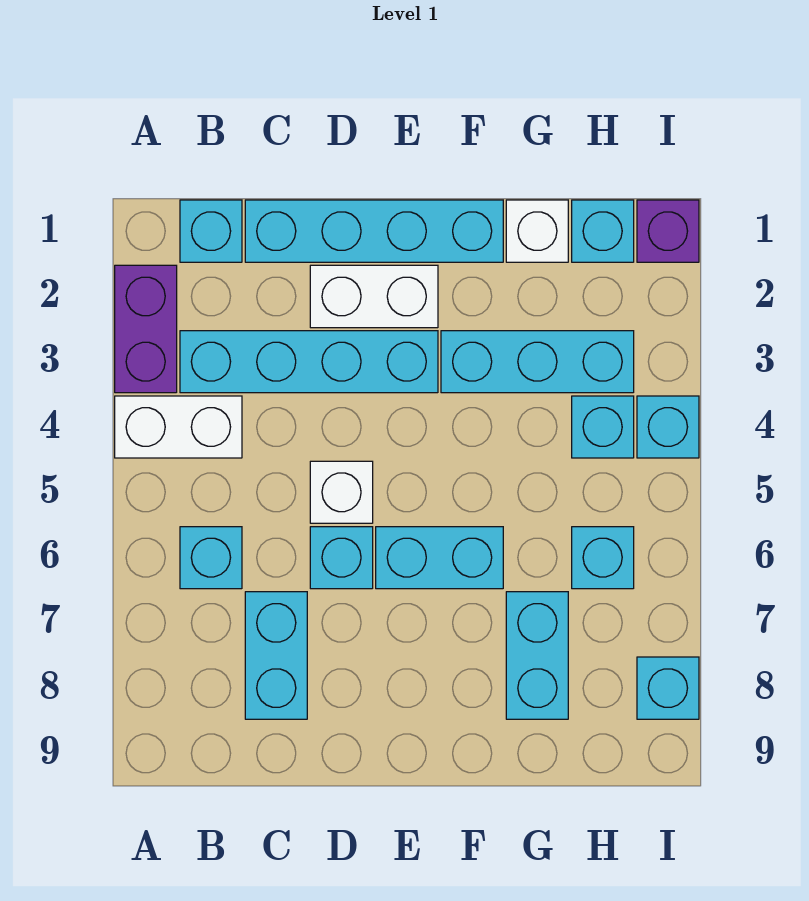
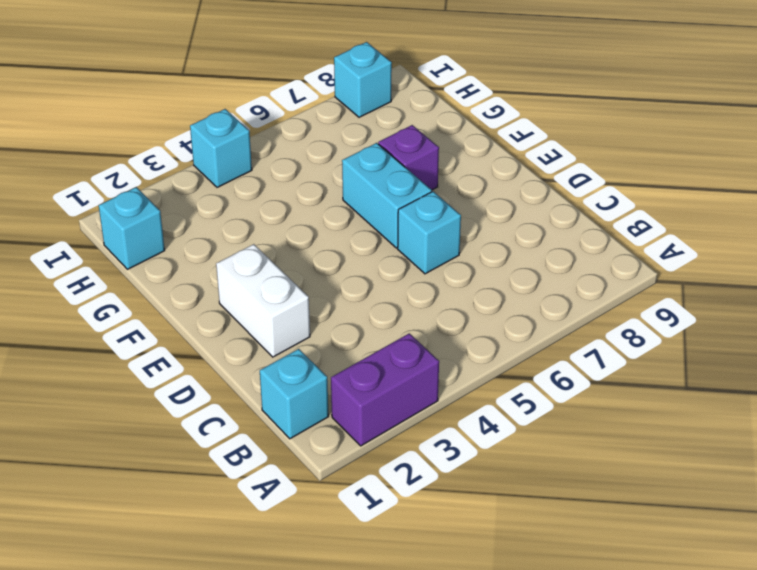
purple brick F7 level 1 -> purple brick I1 level 1
none -> white brick A4:B4 level 1
none -> cyan brick B3:E3 level 1
none -> cyan brick B6 level 1

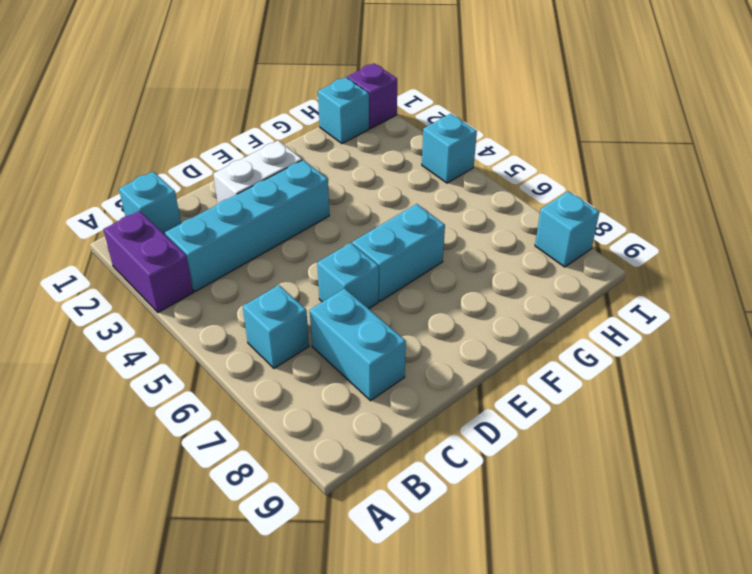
none -> white brick A4:B4 level 1
none -> cyan brick C1:F1 level 1
none -> white brick D5 level 1

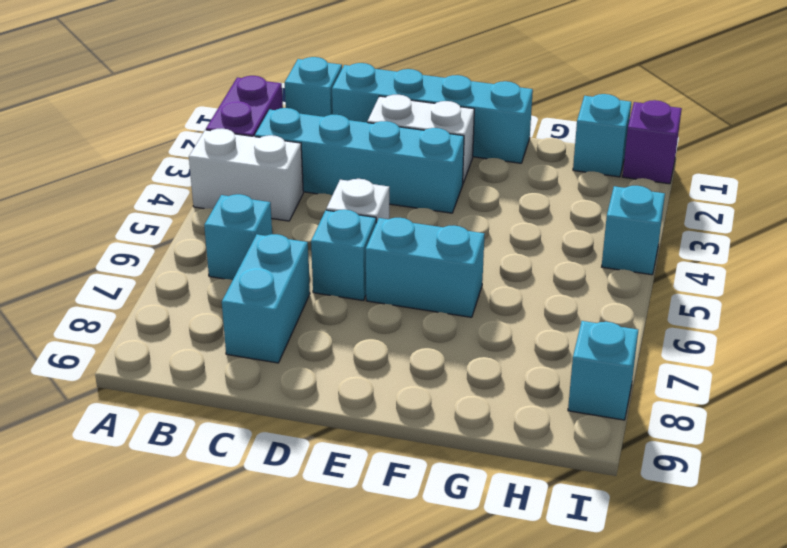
none -> cyan brick F3:H3 level 1
none -> white brick G1 level 1
none -> cyan brick G7:G8 level 1

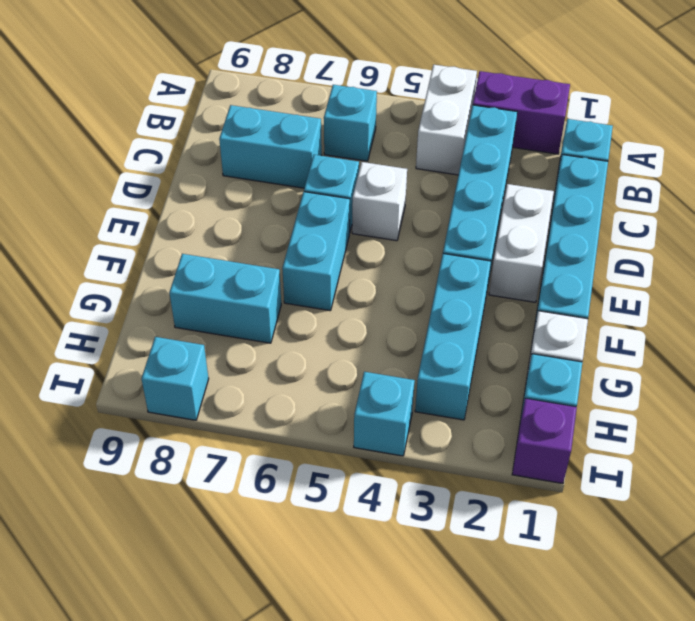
none -> cyan brick H4 level 1
none -> cyan brick H6 level 1

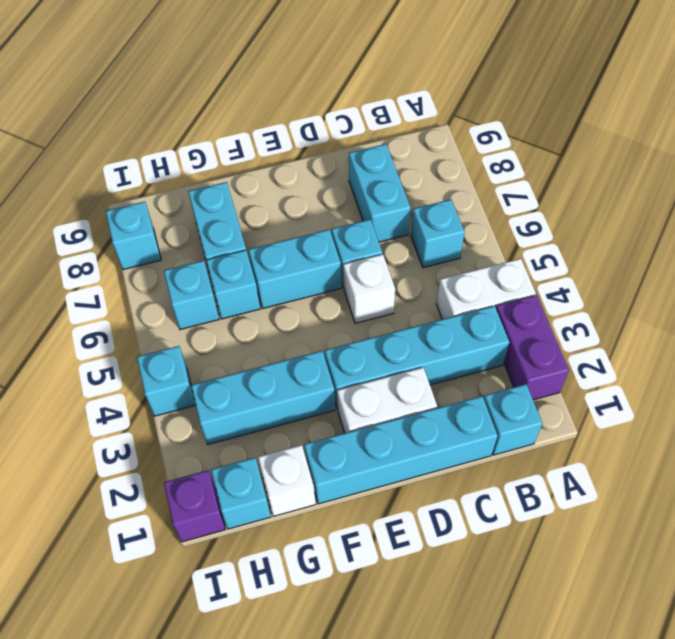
cyan brick G6 level 1 -> cyan brick H4 level 1

